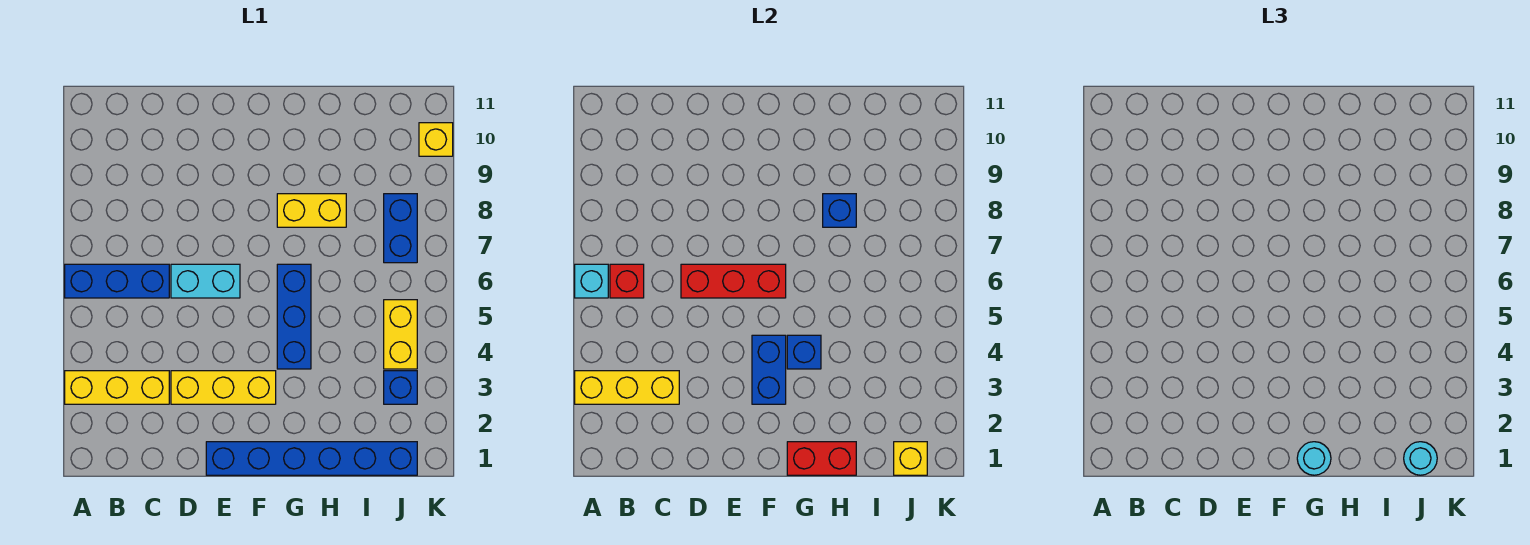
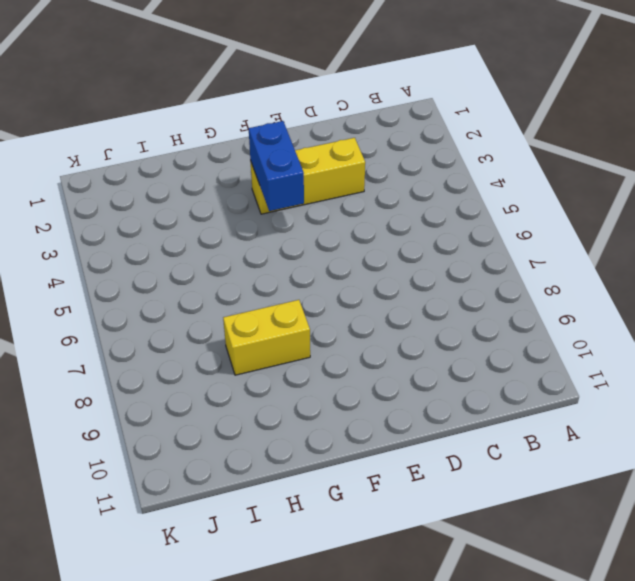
none -> yellow brick A3:C3 level 1
none -> blue brick A6:C6 level 1
none -> cyan brick D6:E6 level 1

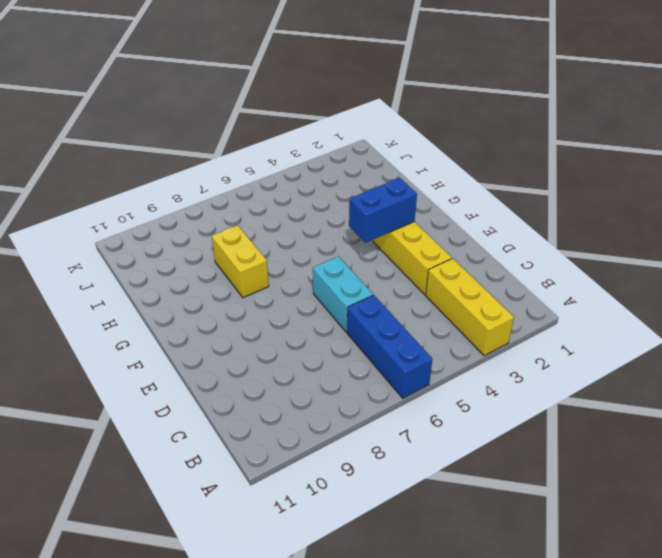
none -> blue brick E1:J1 level 1
none -> blue brick G4:G6 level 1
none -> blue brick J3 level 1

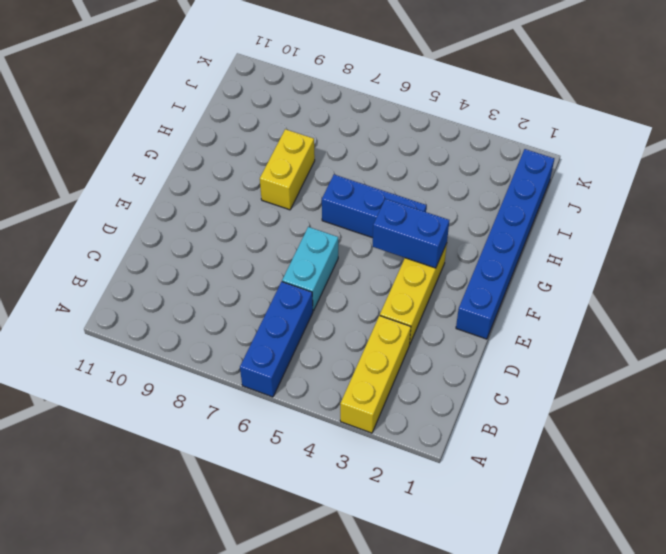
none -> blue brick J3 level 1
none -> yellow brick J4:J5 level 1
none -> blue brick J7:J8 level 1

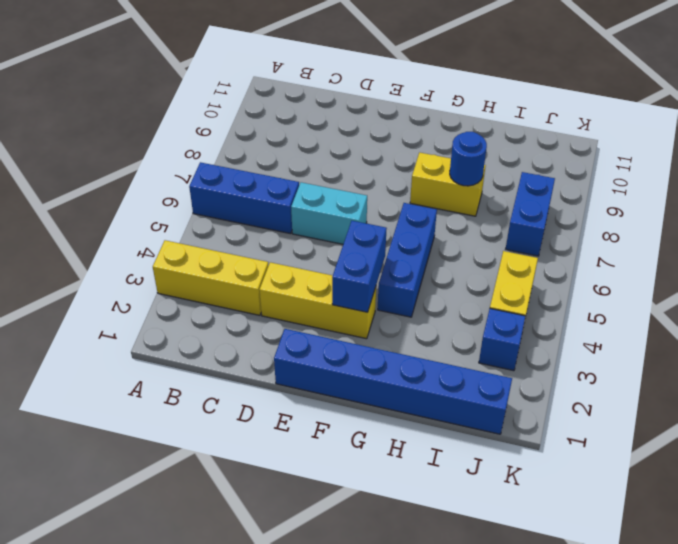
blue round brick H8 level 2 -> blue brick H8 level 2
none -> yellow brick K10 level 1
none -> yellow brick A3:C3 level 2
none -> cyan brick A6 level 2

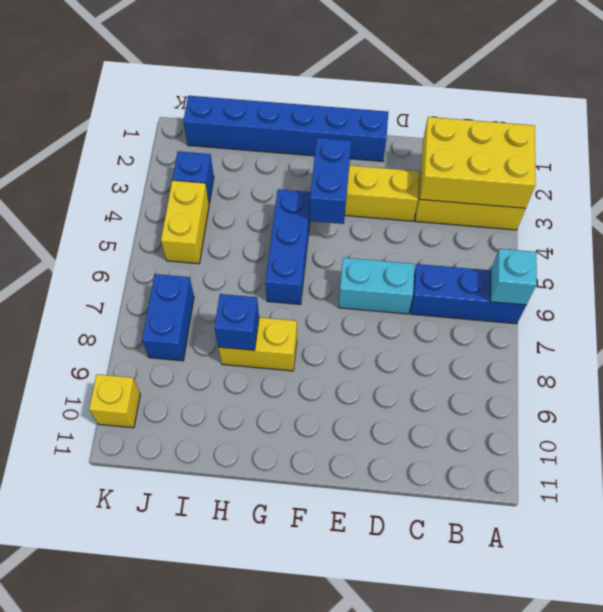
yellow brick A2:C3 level 2 -> yellow brick A3:C3 level 2
none -> red brick B6 level 2
none -> red brick D6:F6 level 2
none -> red brick G1:H1 level 2

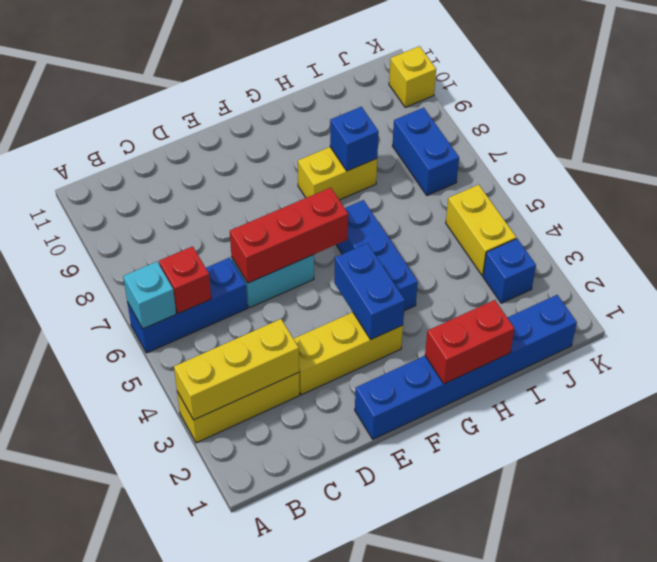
none -> blue brick G4 level 2
none -> yellow brick J1 level 2
none -> cyan round brick G1 level 3

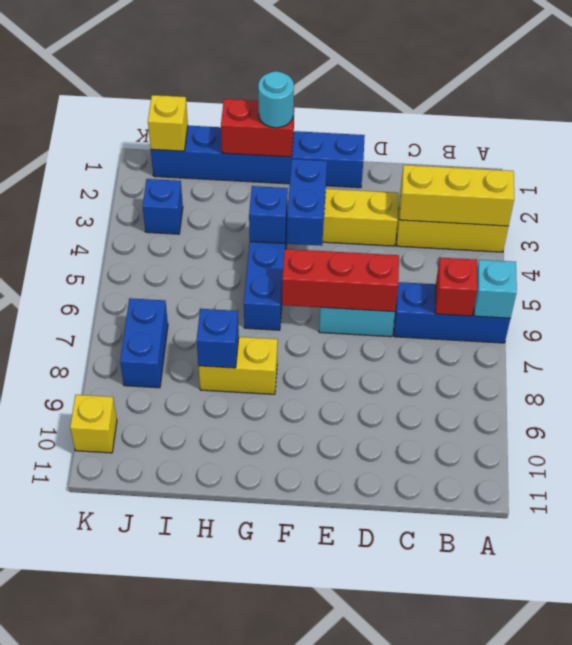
none -> yellow brick J4:J5 level 1
none -> cyan round brick J1 level 3

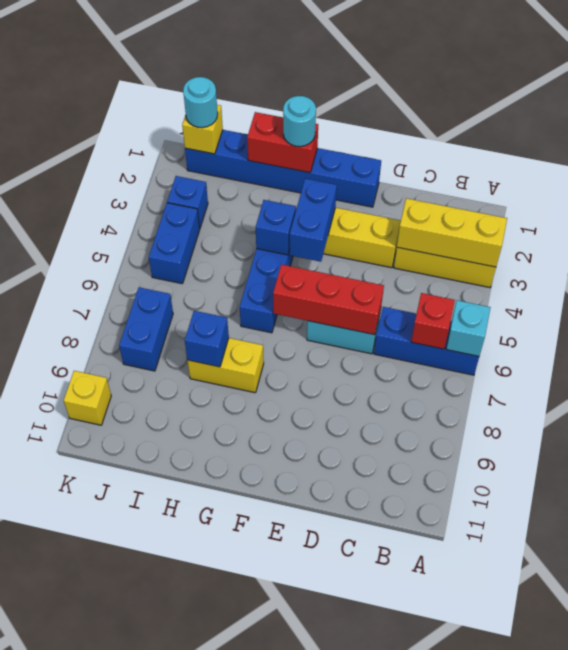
blue brick J4:J5 level 1 -> yellow brick J4:J5 level 1

